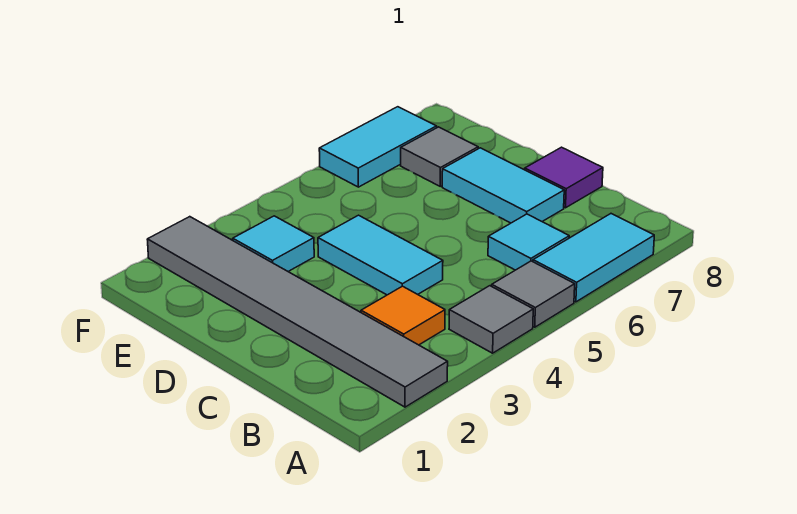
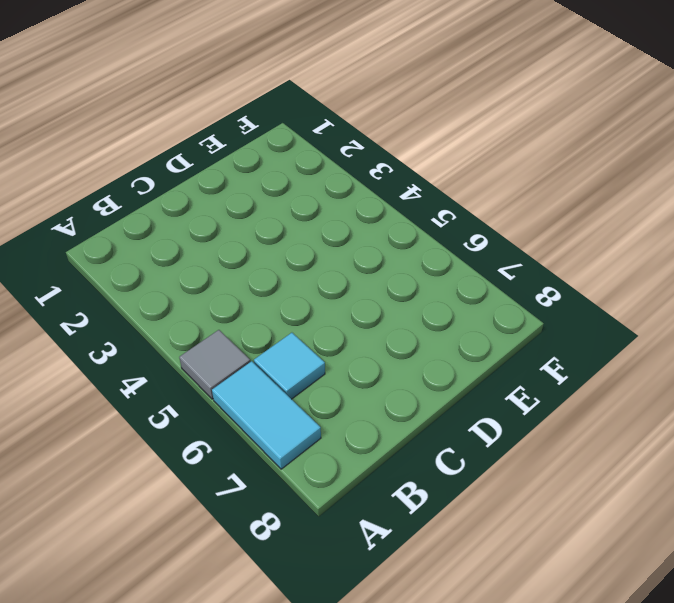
none -> grey tile A2:F2 level 1
none -> grey tile A4 level 1
none -> orange tile B3 level 1

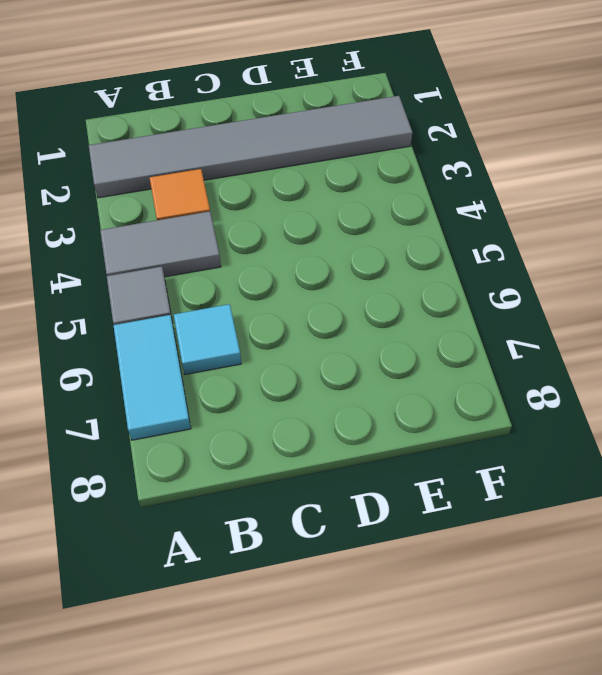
grey tile A4:B4 level 1 -> grey tile A4 level 1
none -> cyan tile C4:D4 level 1
none -> cyan tile C7:D7 level 1
none -> purple tile C8 level 1

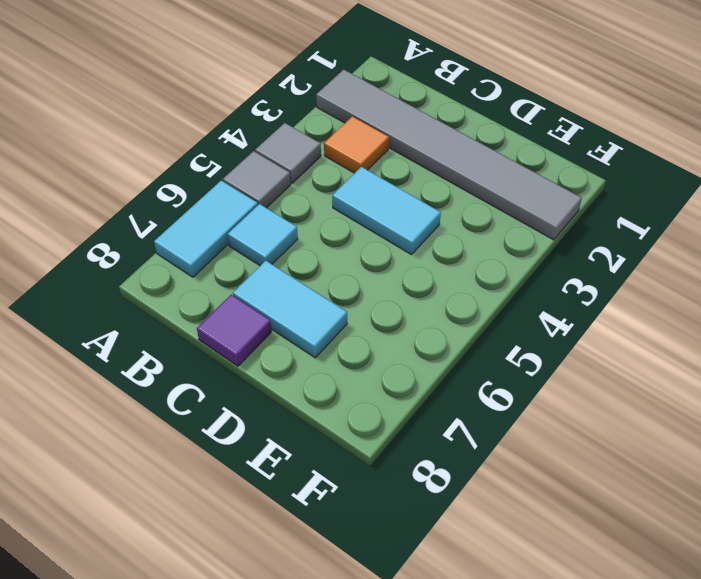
none -> cyan tile E3 level 1
none -> grey tile E7 level 1
none -> cyan tile F6:F7 level 1

